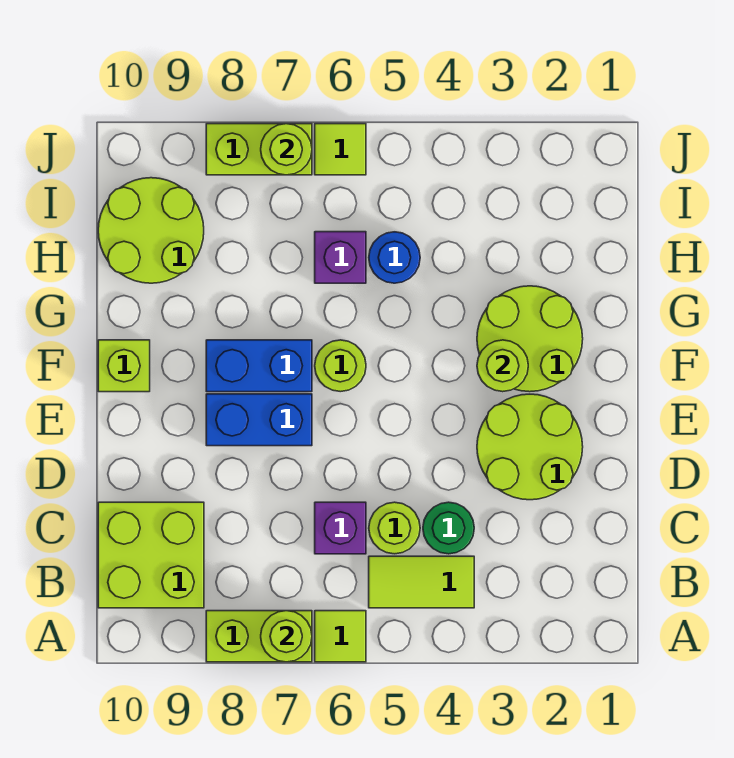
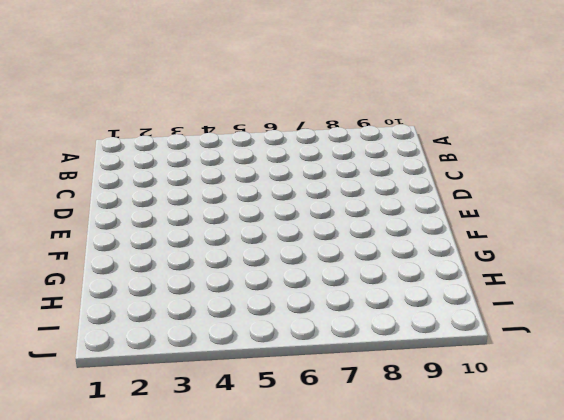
none -> lime tile A6 level 1
none -> lime brick A7:A8 level 1
none -> lime tile B4:B5 level 1

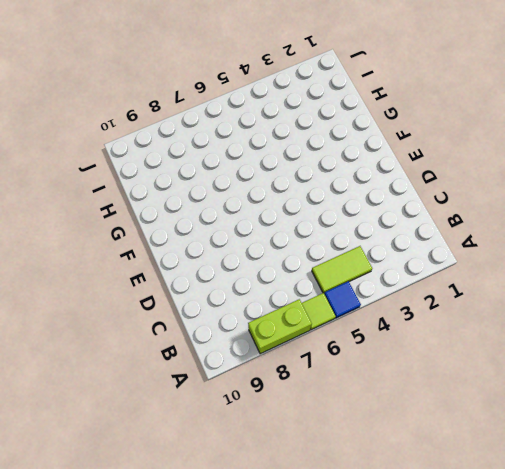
blue tile A5 level 1 -> none
none -> lime brick B9:C10 level 1
none -> green round brick C4 level 1
none -> lime round brick C5 level 1

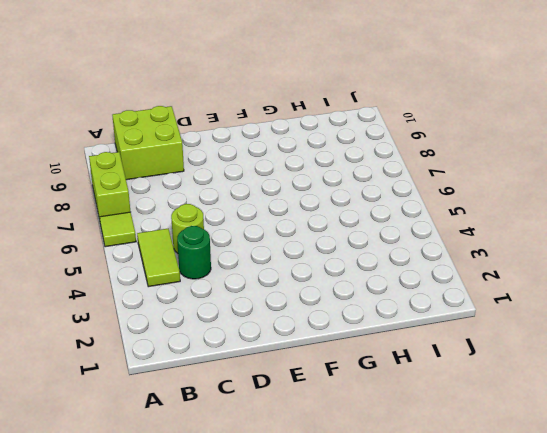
none -> purple brick C6 level 1
none -> lime round brick D2:E3 level 1
none -> blue brick E7:E8 level 1

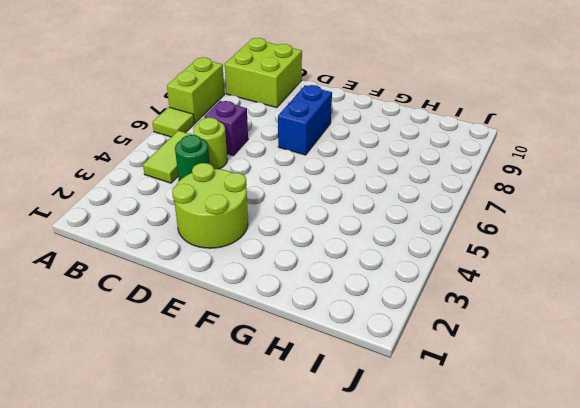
none -> lime round brick F2:G3 level 1
none -> lime round brick F6 level 1
none -> blue brick F7:F8 level 1

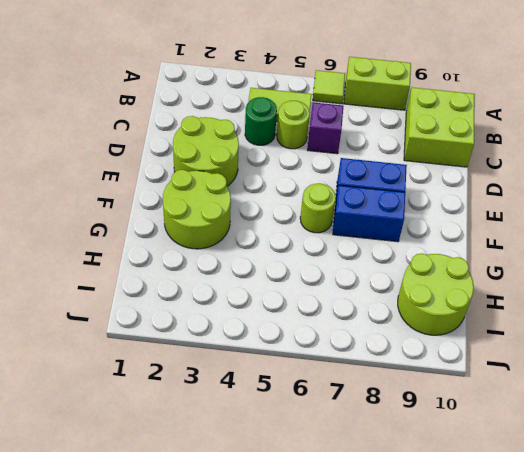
none -> lime brick F10 level 1
none -> blue round brick H5 level 1
none -> purple brick H6 level 1

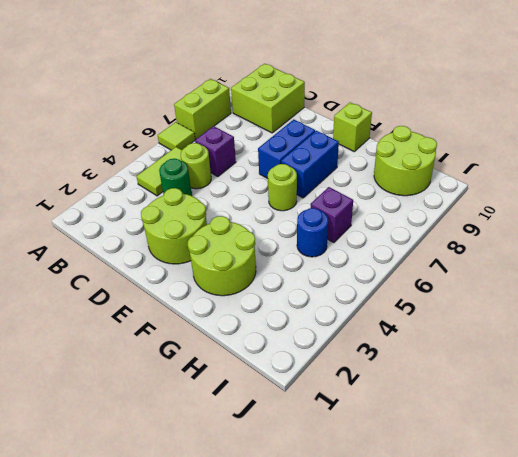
none -> lime tile J6 level 1
none -> lime brick J7:J8 level 1
none -> lime round brick A7 level 2

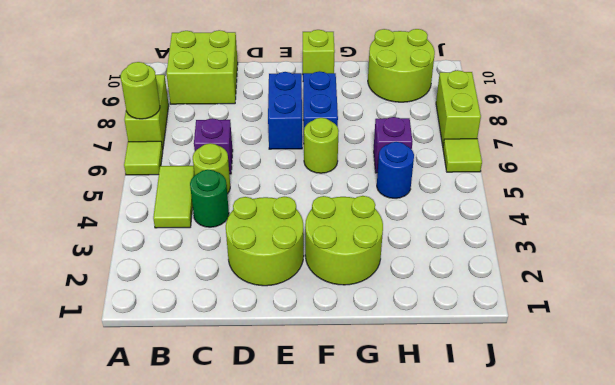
none -> lime round brick F3 level 2
none -> lime round brick J7 level 2

